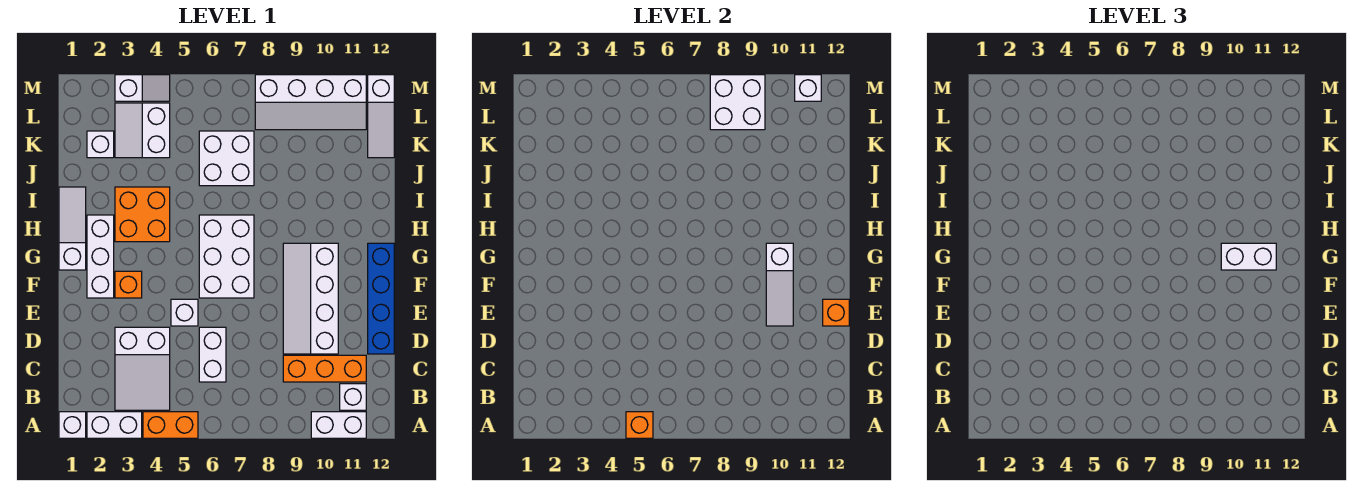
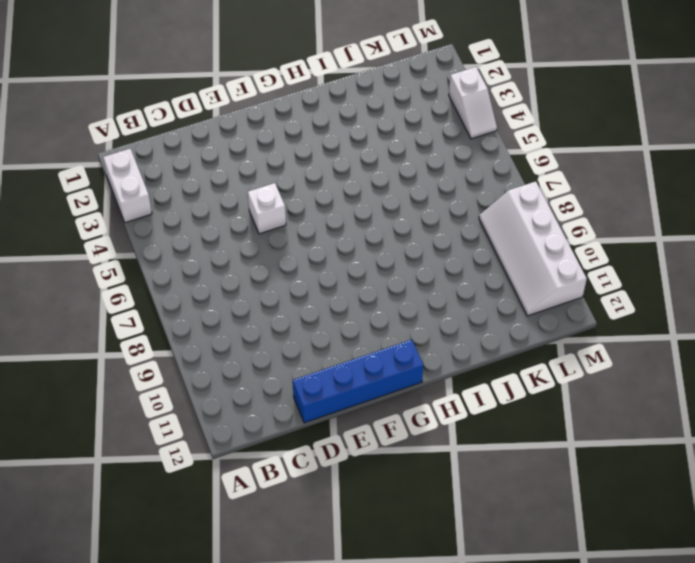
none -> white brick A1 level 1
none -> orange brick A4:A5 level 1
none -> white brick A10:A11 level 1

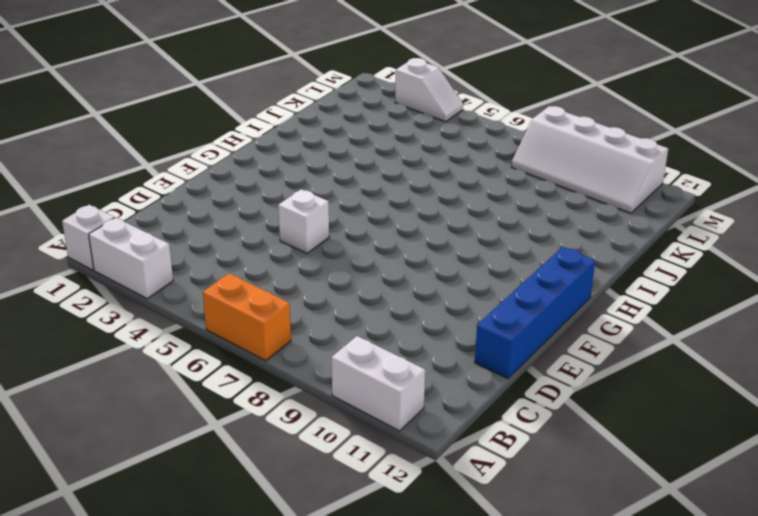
orange brick A6:A7 level 1 -> orange brick A4:A5 level 1
none -> white slope B3:D4 level 1 top D
none -> white brick B11 level 1
none -> white brick C6:D6 level 1

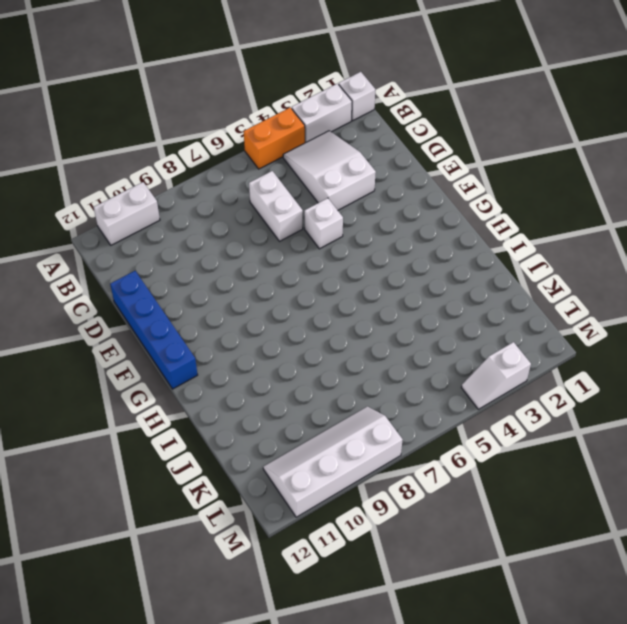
none -> white brick B11 level 1
none -> orange brick C9:C11 level 1
none -> white slope D9:G10 level 1 top 10

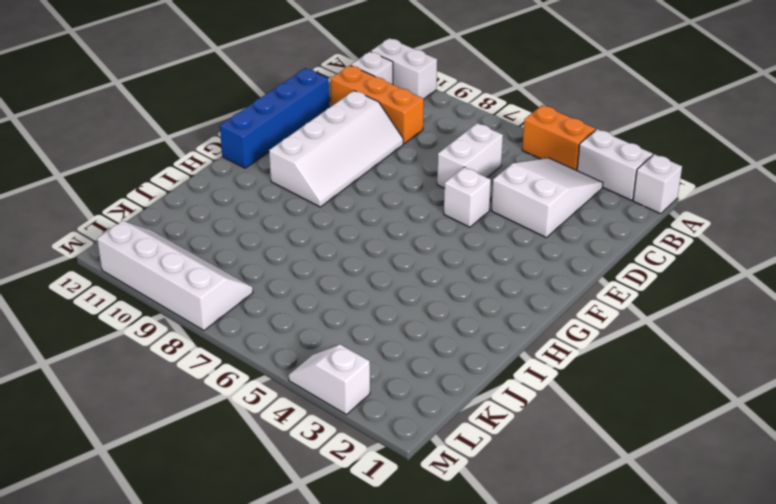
none -> white brick F2:H2 level 1
none -> orange brick F3 level 1
none -> white brick F6:H7 level 1

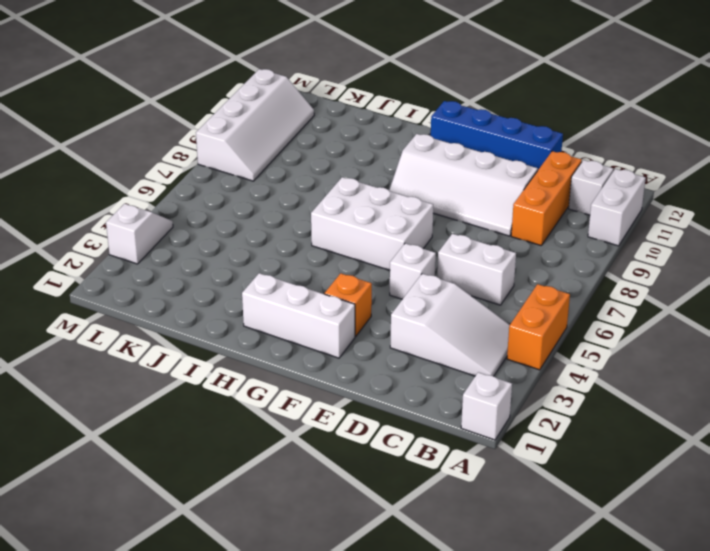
none -> white brick A2:A3 level 1
none -> white slope G1:I1 level 1 top G
none -> orange brick H3:I4 level 1

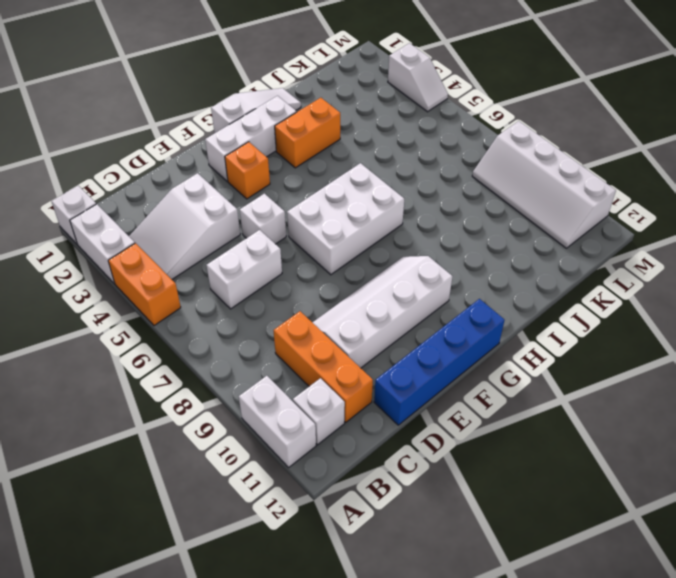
orange brick H3:I3 level 1 -> orange brick H3:I4 level 1
none -> white brick J6:K7 level 1
none -> white brick K2 level 1
none -> white slope K3:L4 level 1 top 4

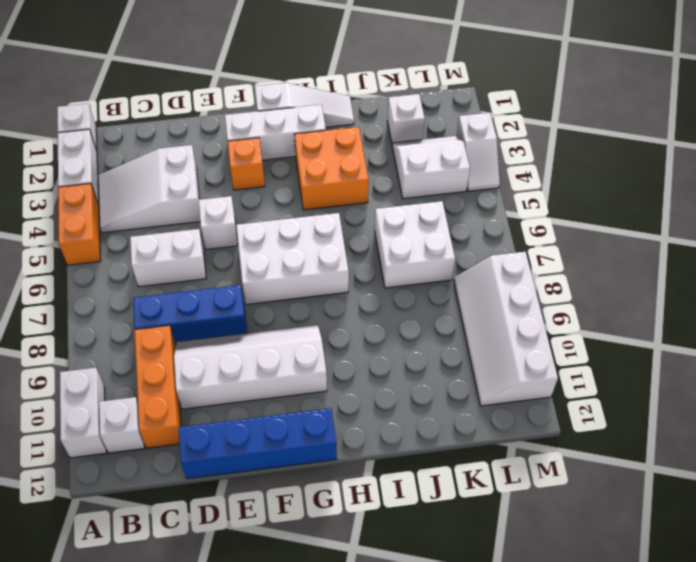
blue brick C8:E8 level 1 -> none
none -> white slope K12:M12 level 1 top M
none -> orange brick A5 level 2
none -> white slope E10:G10 level 2 top G

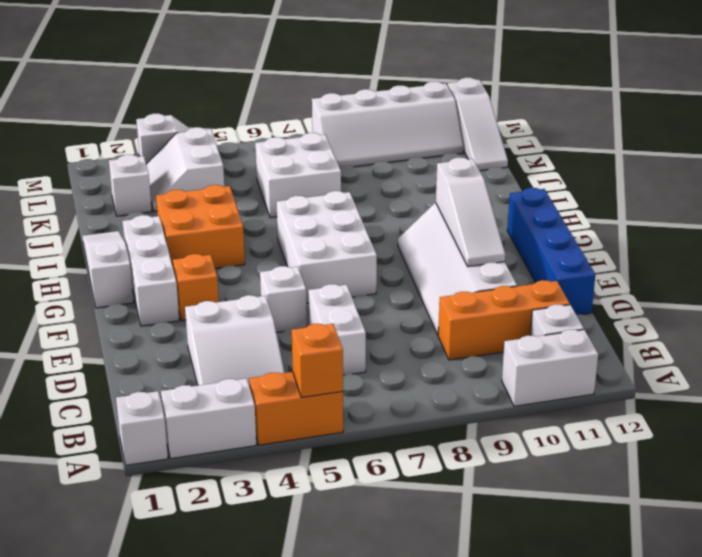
none -> orange brick E12 level 2
none -> white brick L8:M9 level 2
none -> white brick M11 level 2

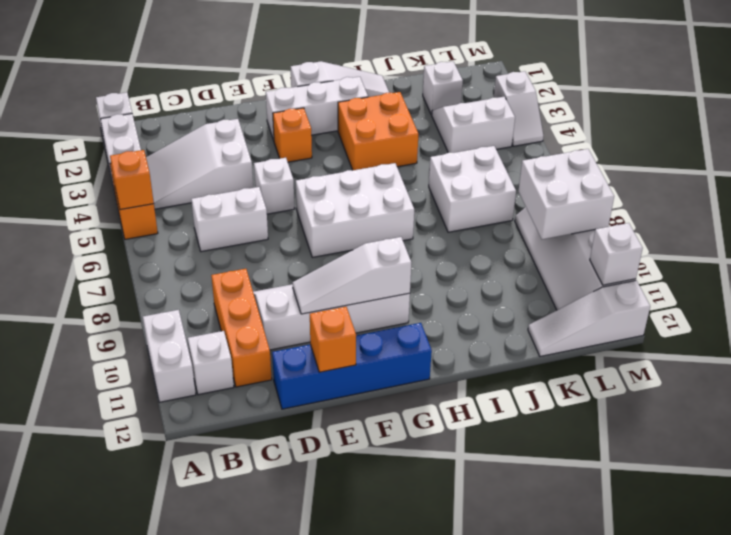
none -> white brick G10:G11 level 3

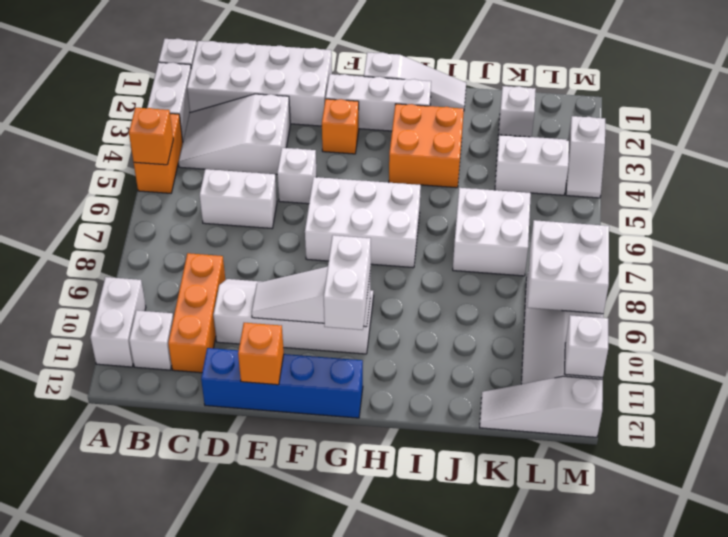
white brick B1:E2 level 1 -> none

